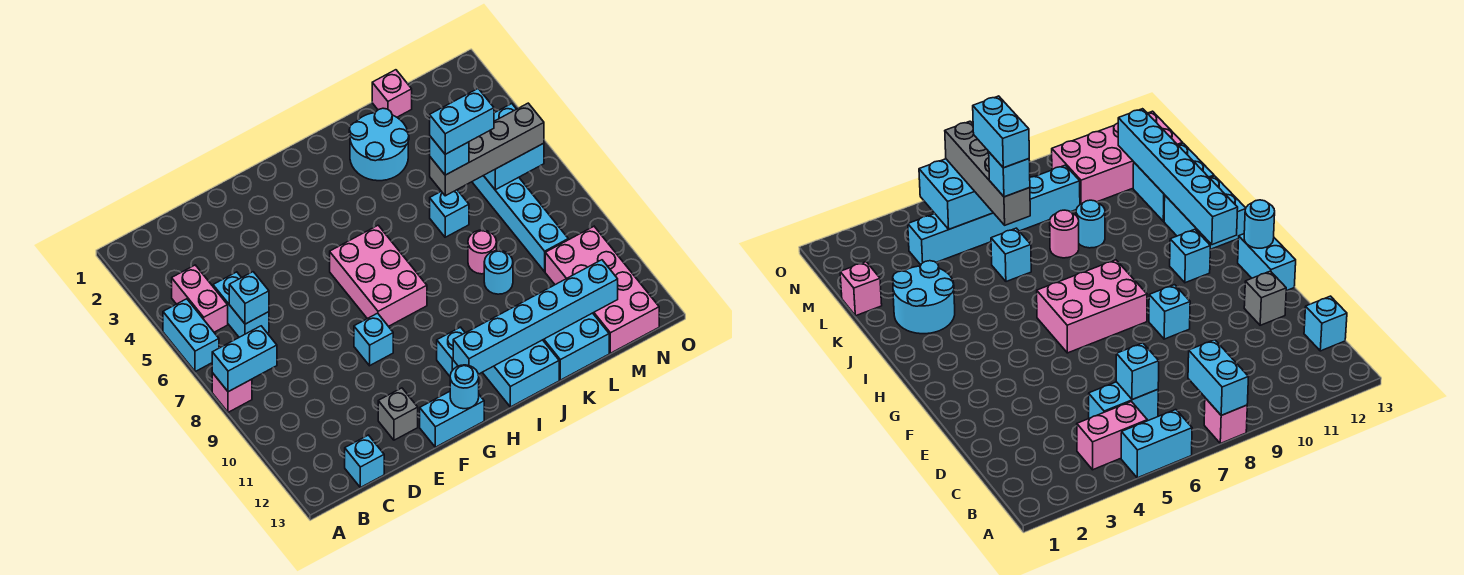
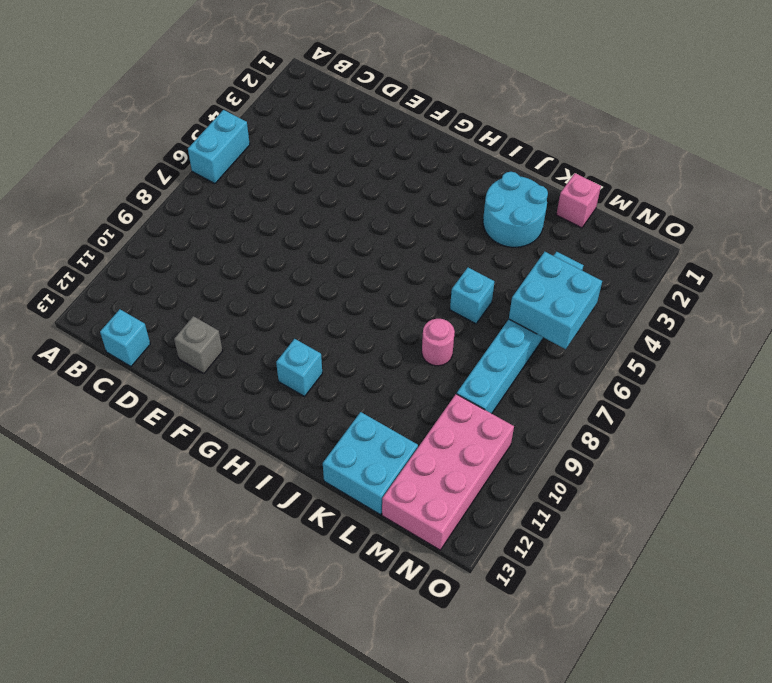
none -> pink brick A8 level 1
none -> pink brick B4:B5 level 1
none -> cyan brick C5:C6 level 1

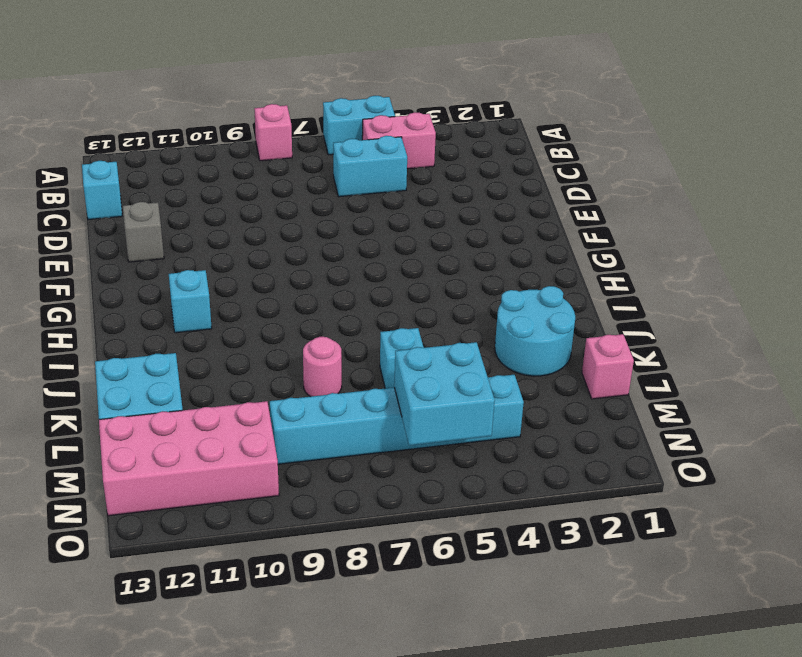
none -> cyan brick F9 level 1
none -> cyan brick F13:G13 level 1
none -> pink brick G6:H8 level 1

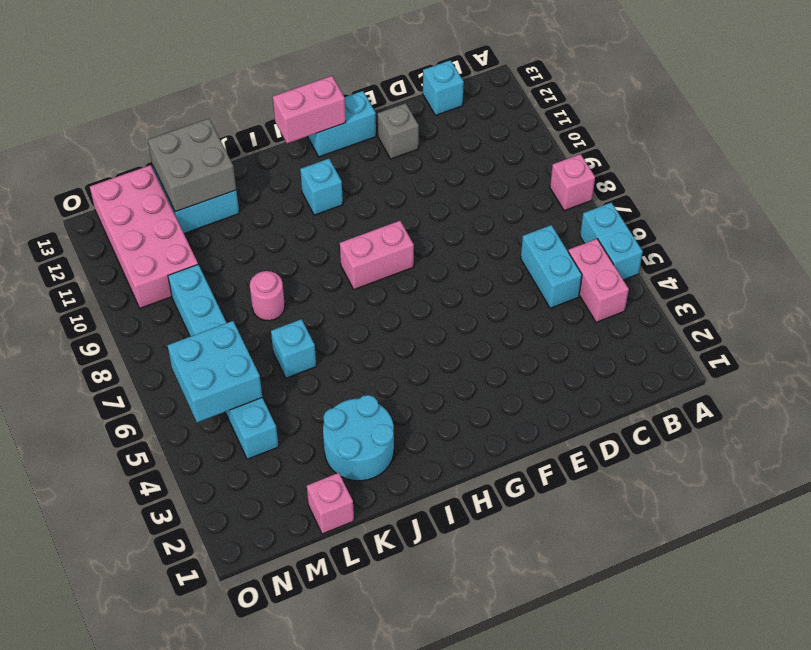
pink brick G8:H8 level 1 -> pink brick G6:H8 level 1
pink brick G13:H13 level 2 -> cyan round brick G13 level 2
grey brick K12:L13 level 2 -> cyan brick H12:M12 level 2
none -> cyan brick F9 level 1
none -> cyan brick I12:J13 level 1
none -> cyan round brick K9 level 1

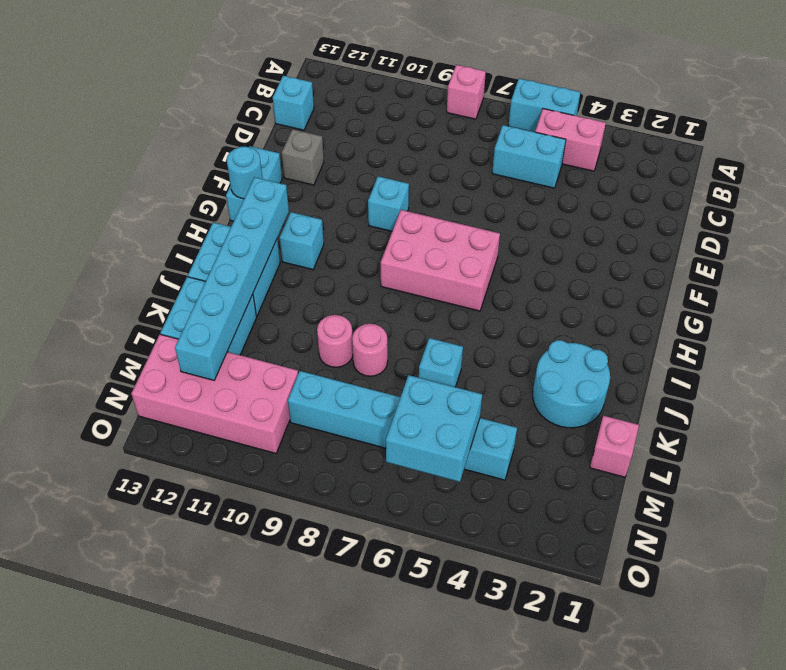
pink round brick K9 level 1 -> cyan round brick K9 level 1
none -> cyan brick A8:B8 level 2
none -> cyan brick C6 level 2
none -> grey brick K6:N6 level 3

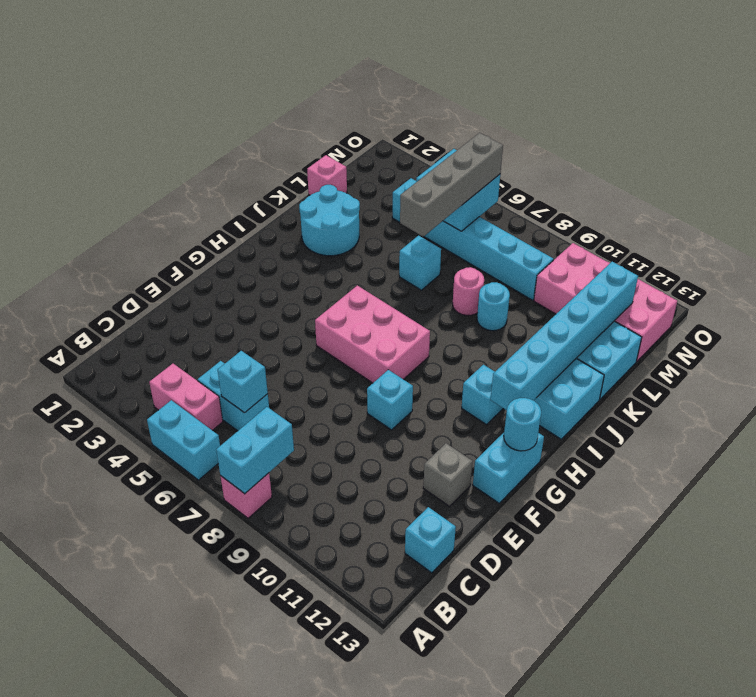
none -> cyan brick K6 level 4
none -> cyan brick K6:L6 level 5

